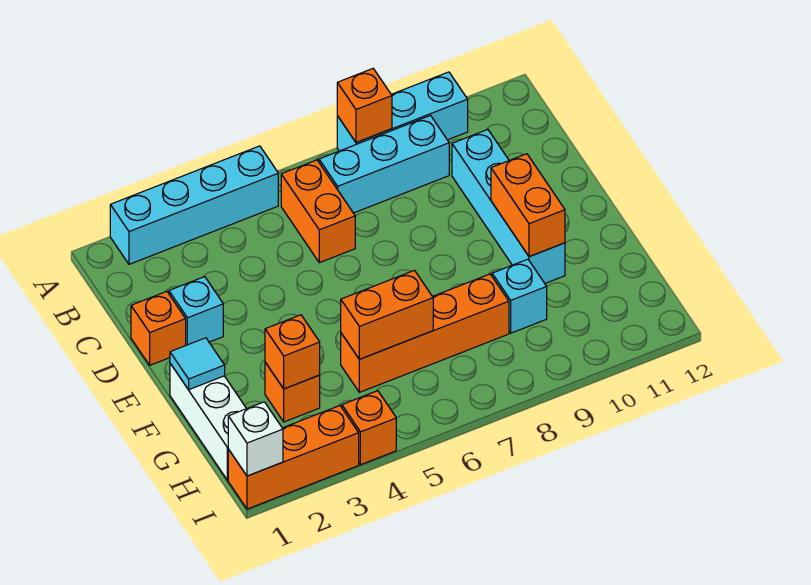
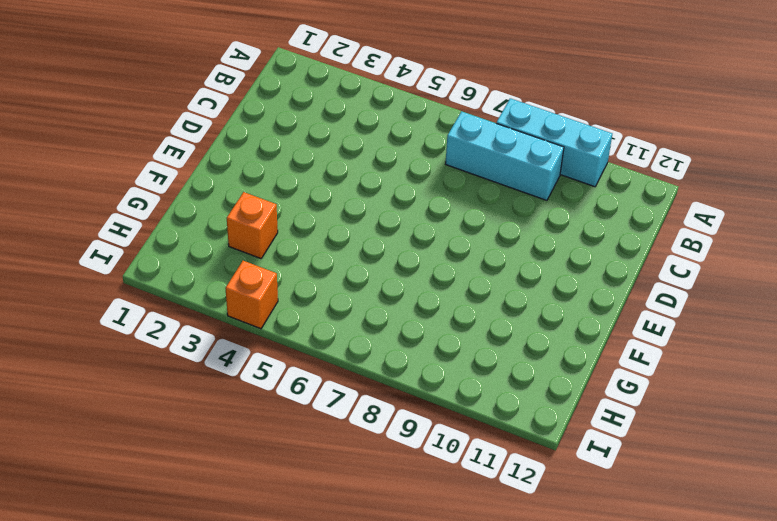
none -> cyan brick A2:A5 level 1
none -> orange brick B6:C6 level 1
none -> cyan brick C10:F10 level 1

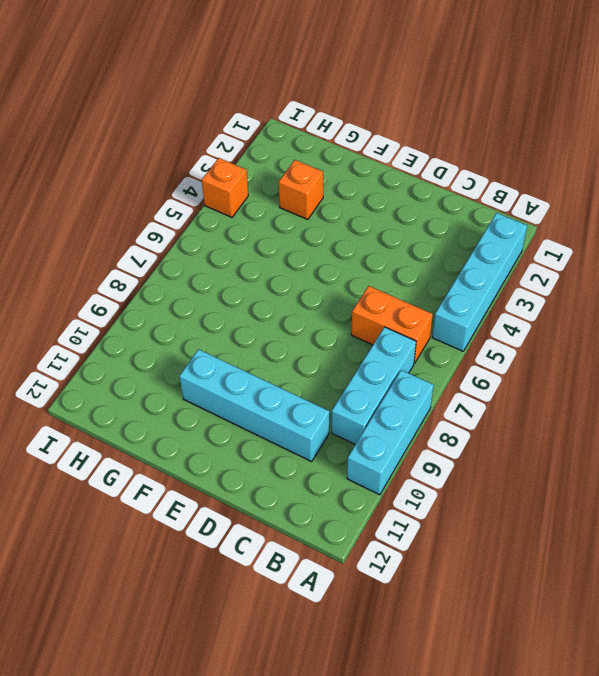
none -> orange brick D1 level 1
none -> cyan brick D2 level 1
none -> white brick F1:H1 level 1

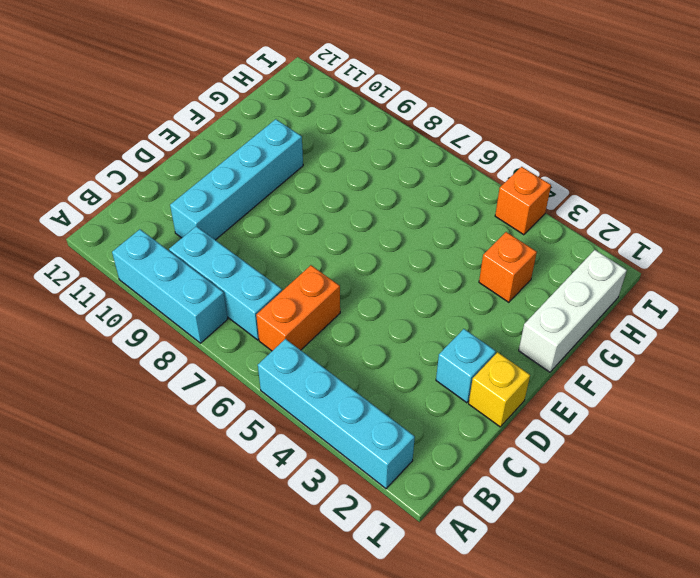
yellow brick D1 level 1 -> orange brick D1 level 1
none -> orange brick G5:G8 level 1
none -> cyan brick G9 level 1
none -> orange brick I1:I3 level 1

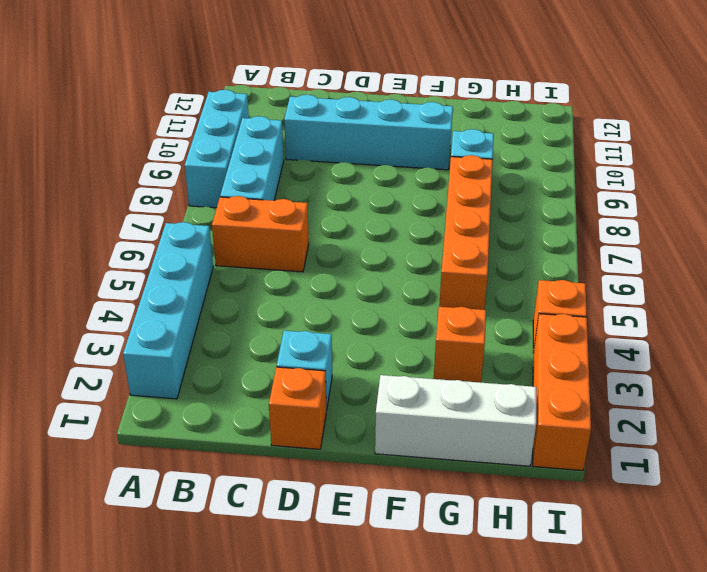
none -> orange brick A8 level 2
none -> orange brick E10:F10 level 2
none -> cyan tile F1 level 2

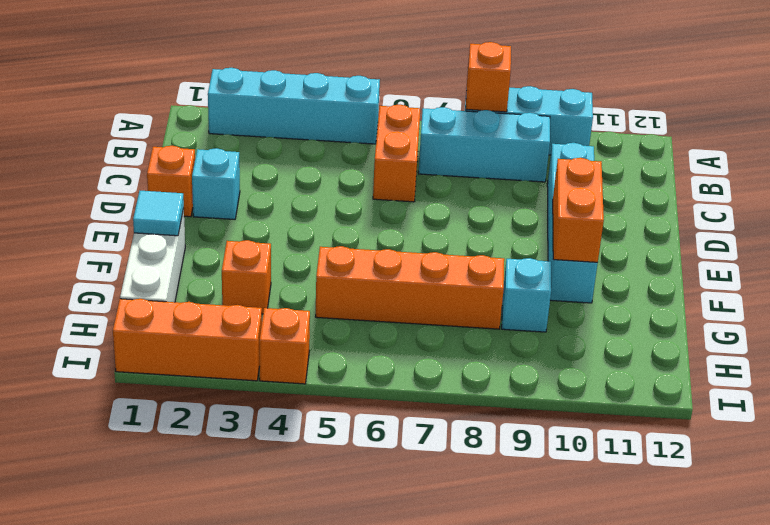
none -> orange brick G3 level 2
none -> orange brick G5:G6 level 2
none -> white brick I1 level 2

